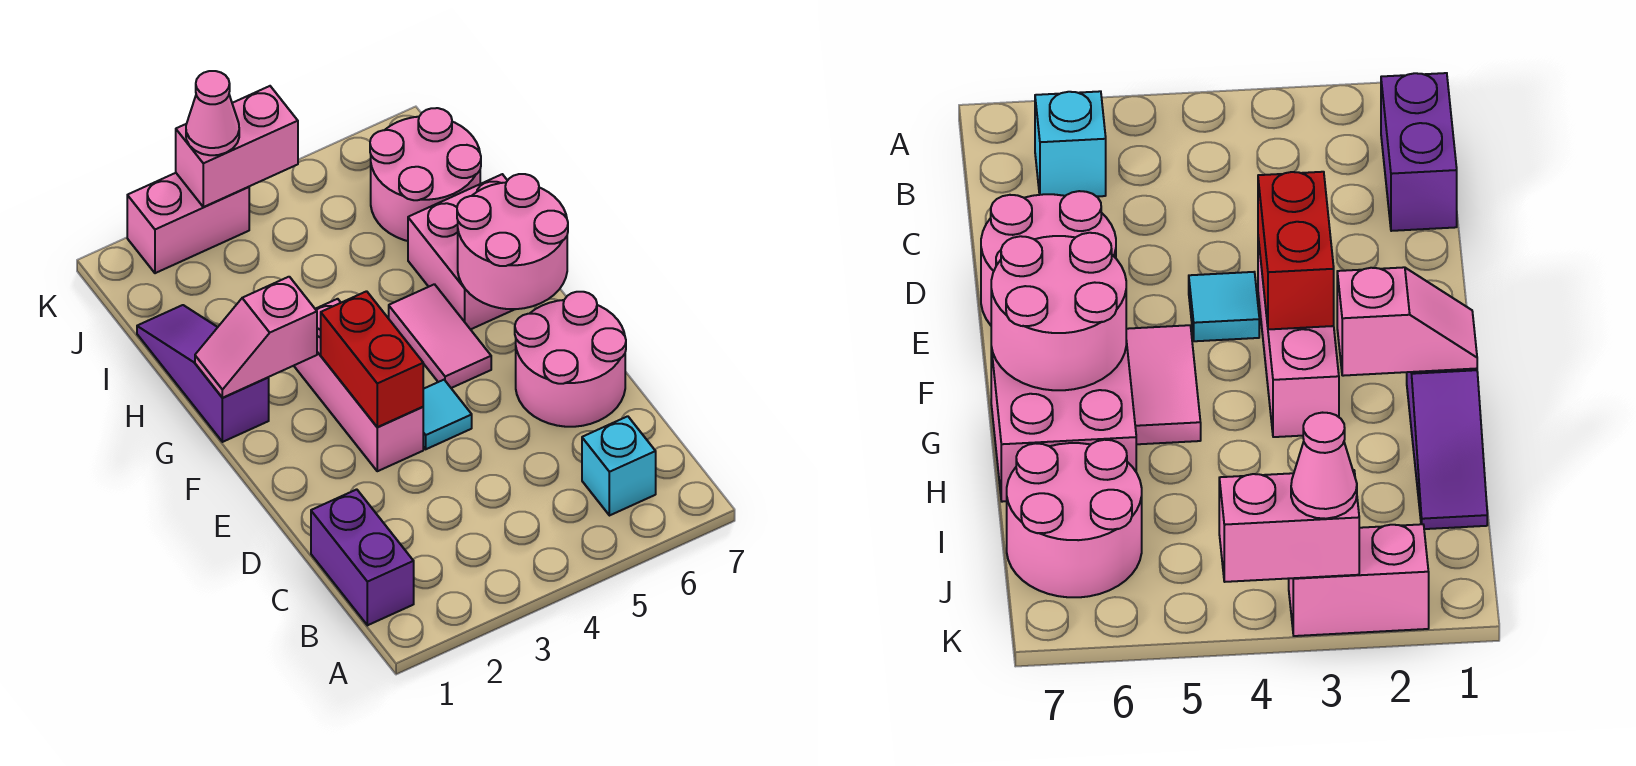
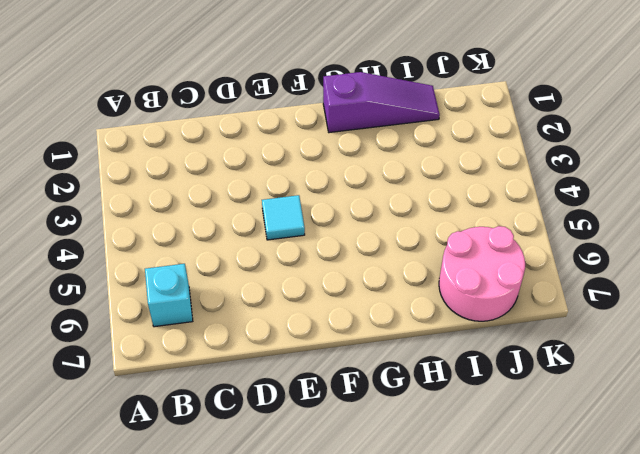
none -> purple brick B1:C1 level 1
none -> pink round brick D6:E7 level 1
none -> pink brick E3:G3 level 1

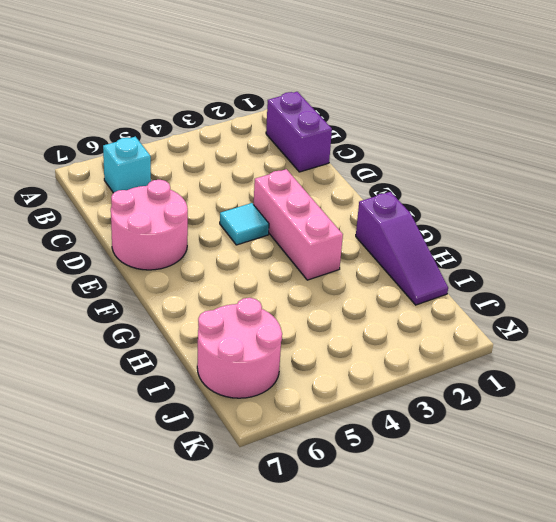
none -> pink tile F5:G5 level 1
none -> pink brick G6:H7 level 1
none -> pink brick K2:K3 level 1

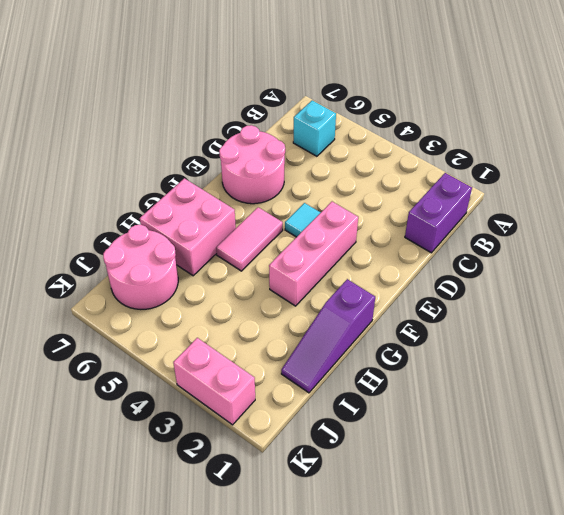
none -> red brick E3:F3 level 2
none -> pink round brick F6:G7 level 2
none -> pink slope G1:G2 level 2 top 2

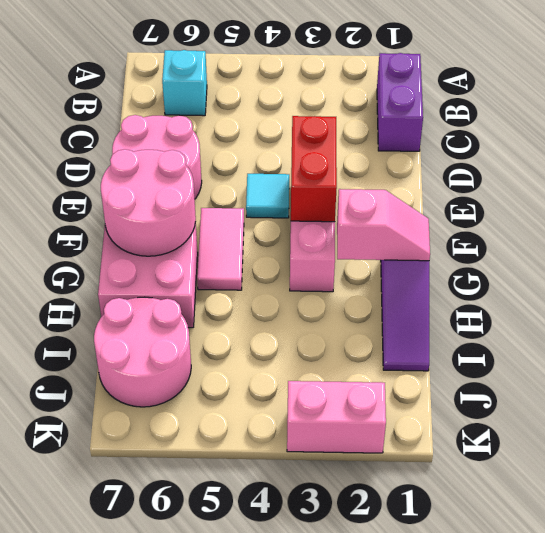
none -> pink brick K3:K4 level 2
none -> pink cone K3 level 3

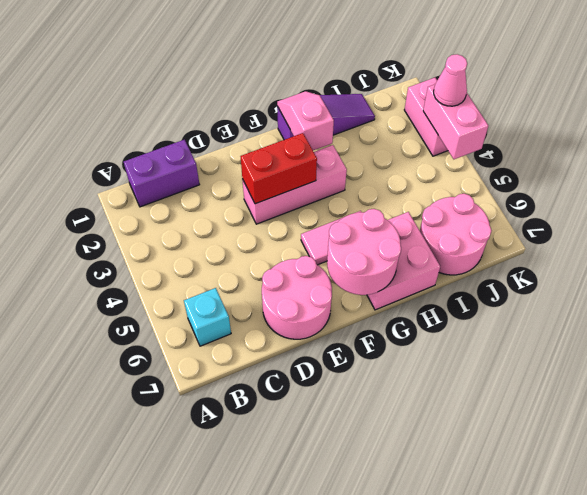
none -> cyan tile E4 level 1

